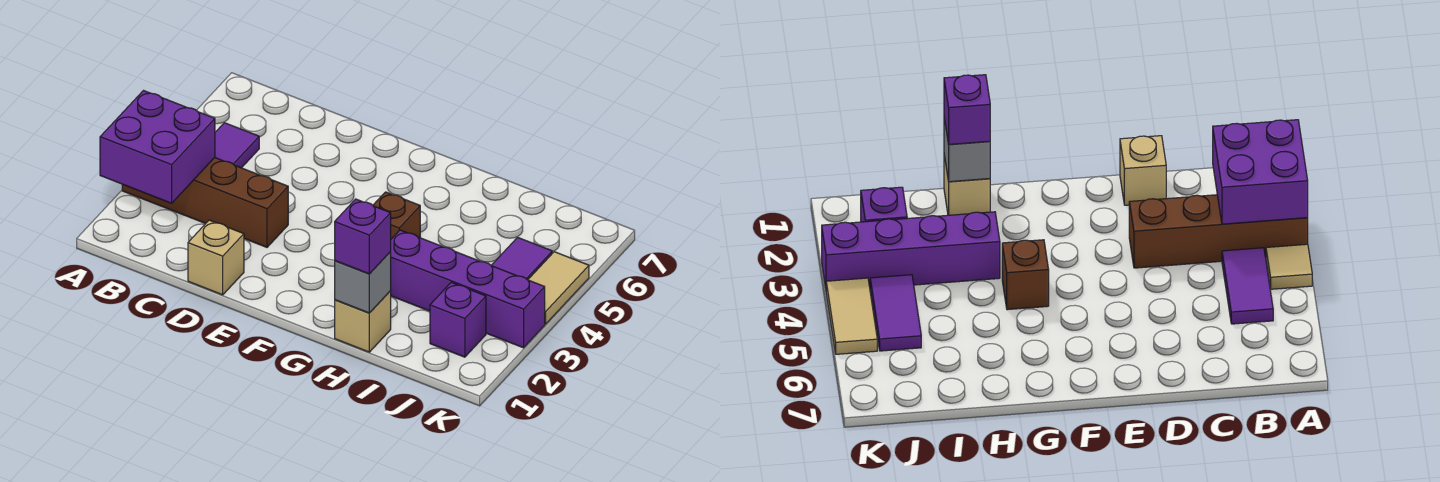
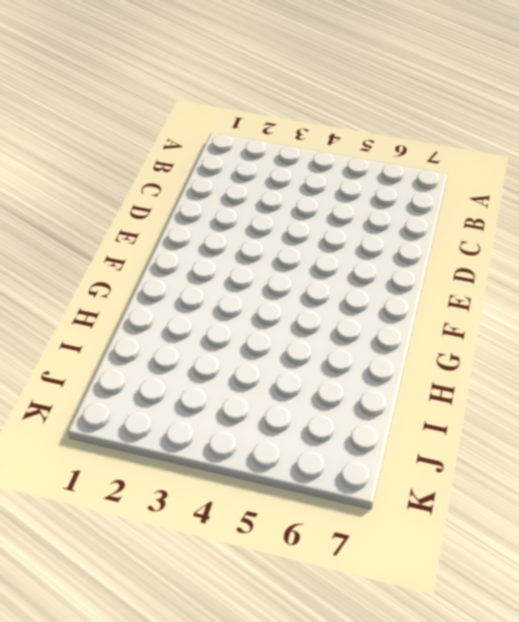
none -> brown brick A3:D3 level 1
none -> tan tile A4 level 1
none -> purple tile B4:B5 level 1

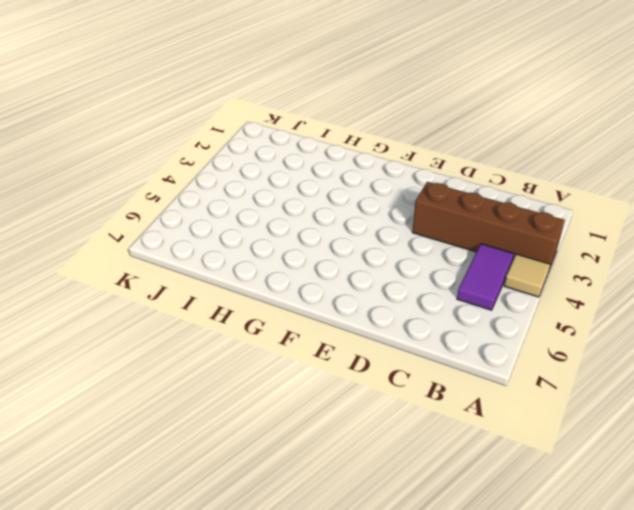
none -> tan brick D1 level 1
none -> brown brick G4 level 1
none -> tan brick H1 level 1

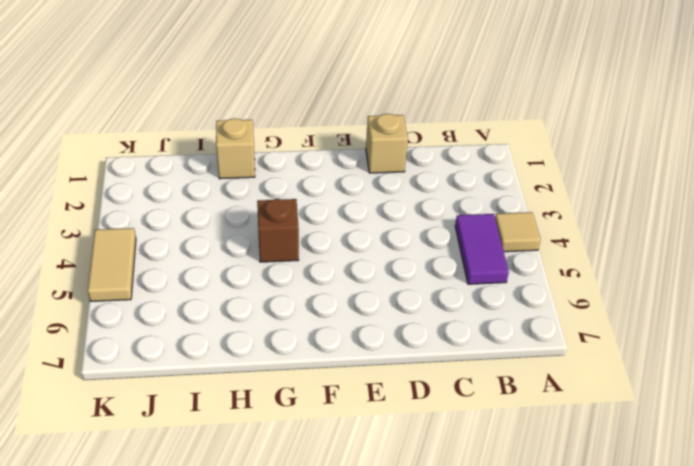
none -> brown brick A3:D3 level 1
none -> purple brick H3:K3 level 1
none -> purple brick J2 level 1

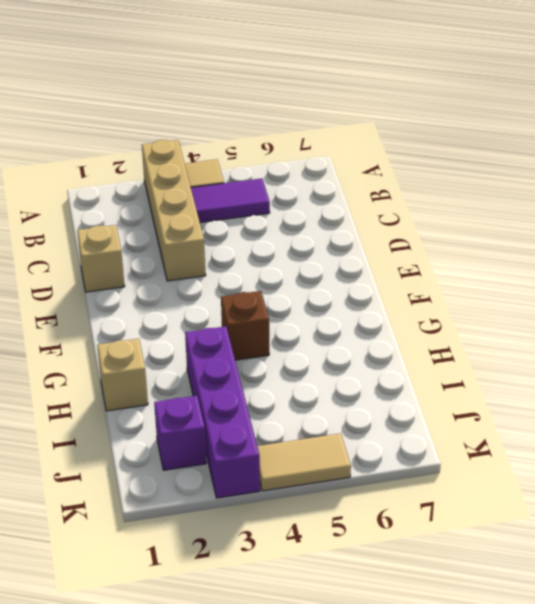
tan brick A3:D3 level 1 -> brown brick A3:D3 level 1
none -> purple tile J4:J5 level 1
none -> purple brick A2:B3 level 2
none -> grey brick H1 level 2

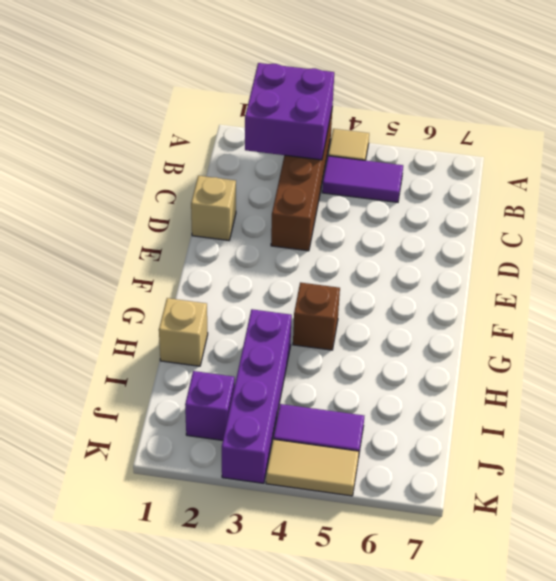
none -> grey brick H1 level 2
none -> purple brick H1 level 3

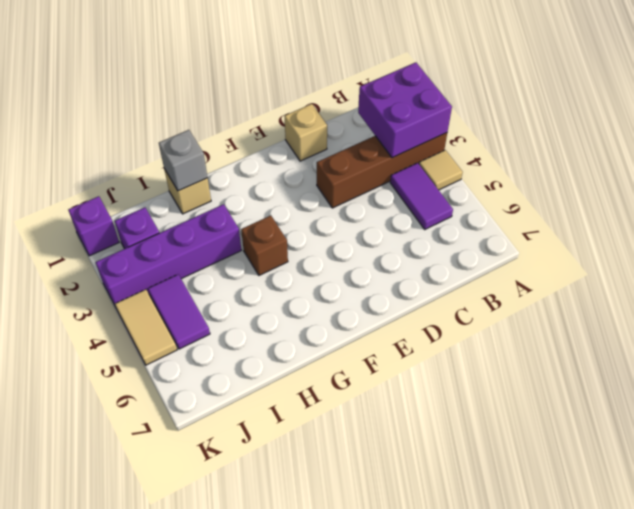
purple brick K1 level 1 -> purple brick H1 level 3

